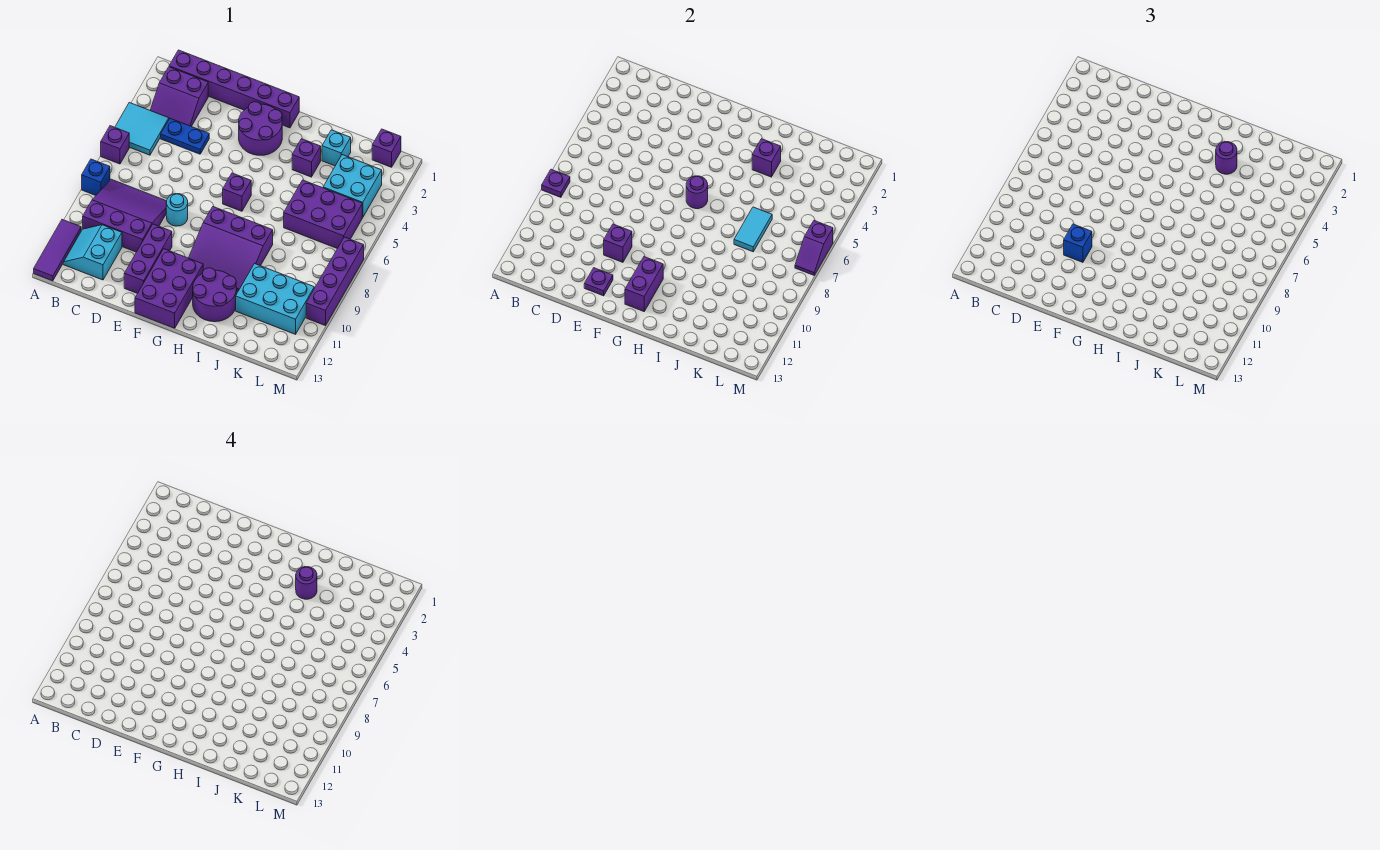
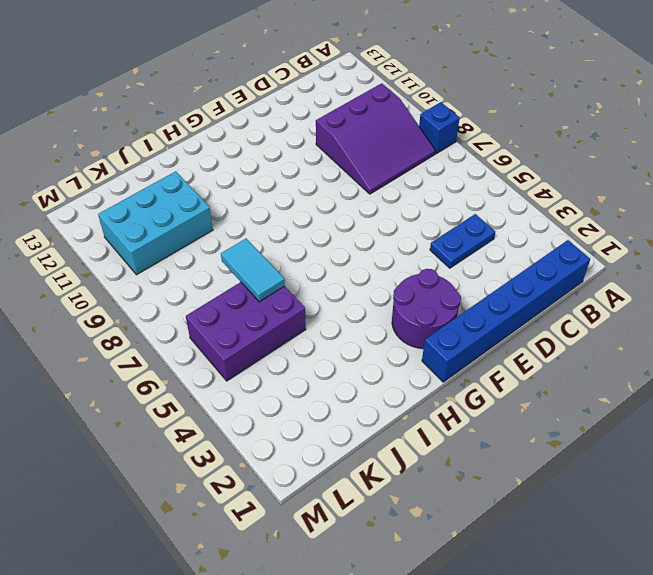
blue brick B1:G1 level 1 -> purple brick B1:G1 level 1
none -> cyan tile A4:B5 level 1
none -> purple brick A6 level 1
none -> purple tile A11:A13 level 1
none -> purple slope B2:C3 level 1 top 2

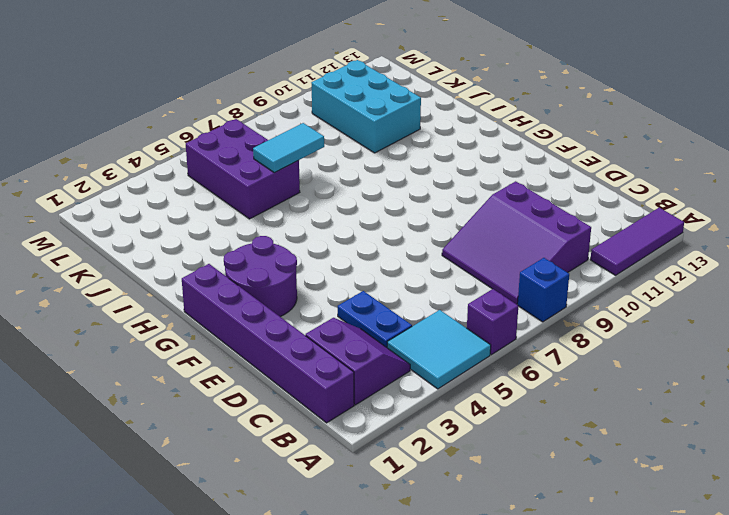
none -> cyan slope B11:C12 level 1 top C
none -> cyan round brick E8 level 1
none -> purple brick E10:E12 level 1
none -> purple brick F11:G13 level 1

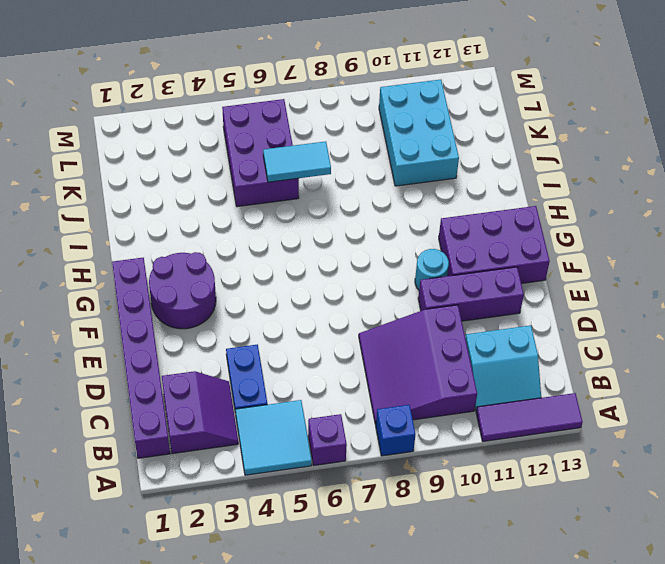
cyan round brick F10 level 1 -> cyan round brick E8 level 1
none -> purple brick G6 level 1
none -> purple slope G8:I10 level 1 top 8
none -> purple round brick H11:I12 level 1
none -> purple brick I3 level 1

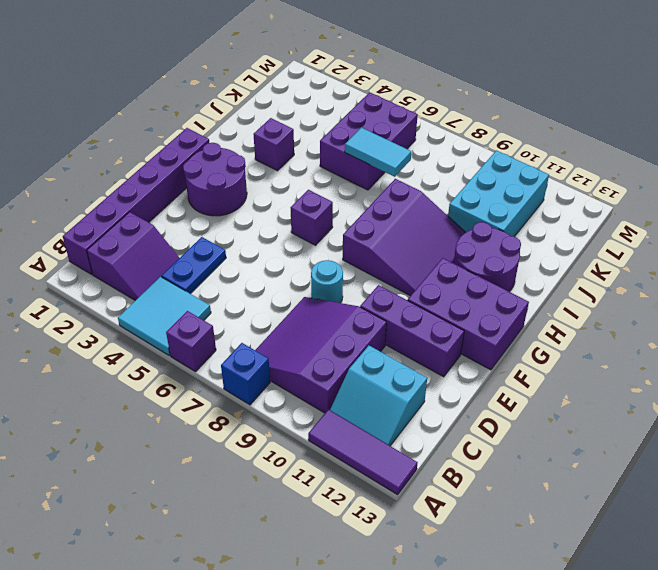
none -> cyan brick J2 level 1
none -> cyan brick K3:L4 level 1
none -> purple brick L1 level 1
none -> purple brick M7:M10 level 1

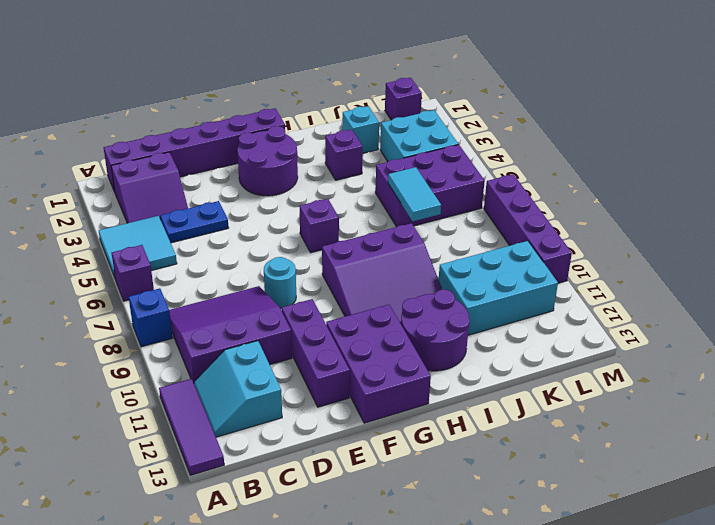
none -> purple plate A8 level 2
none -> purple brick E10 level 2
none -> purple plate E12 level 2
none -> purple round brick G6 level 2

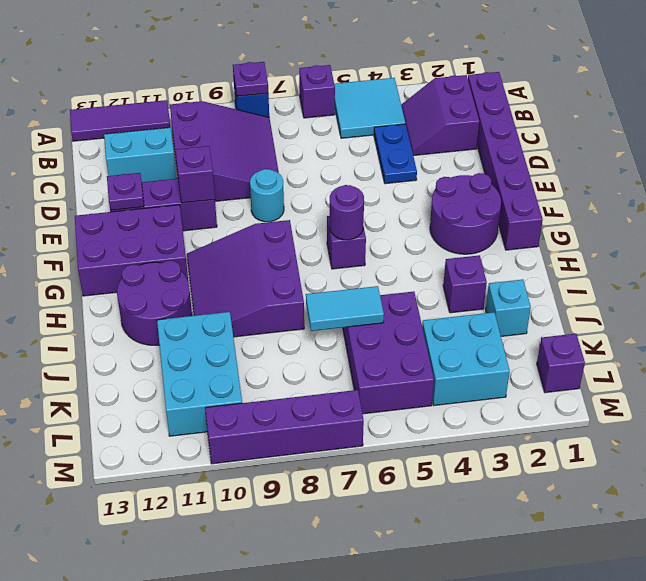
none -> purple brick G11:G12 level 2
none -> purple brick I3 level 2
none -> purple slope M6:M7 level 2 top 6
none -> blue brick E10 level 3

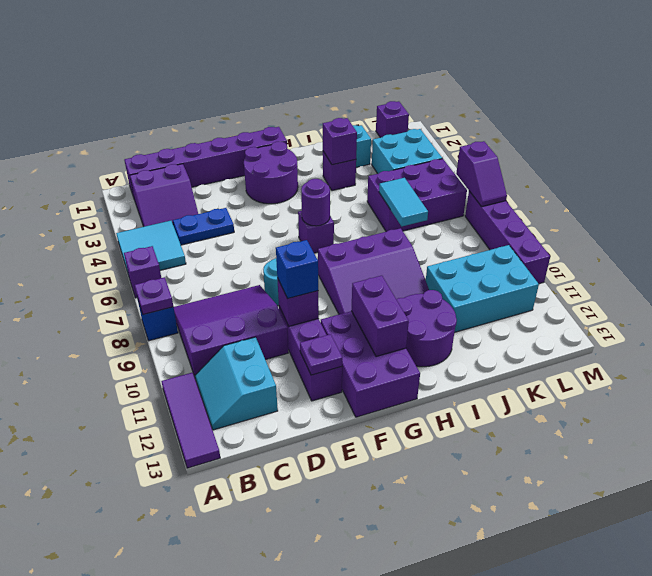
none -> purple round brick I3 level 3
none -> purple round brick I3 level 4

